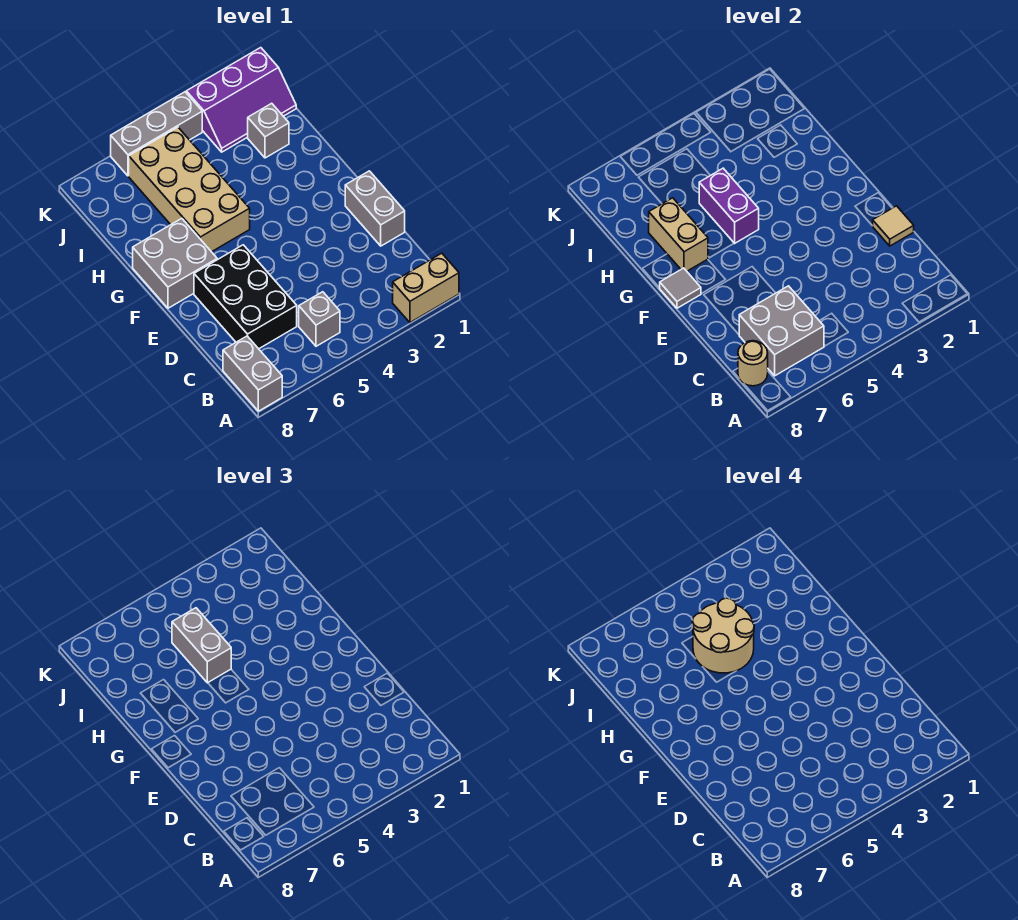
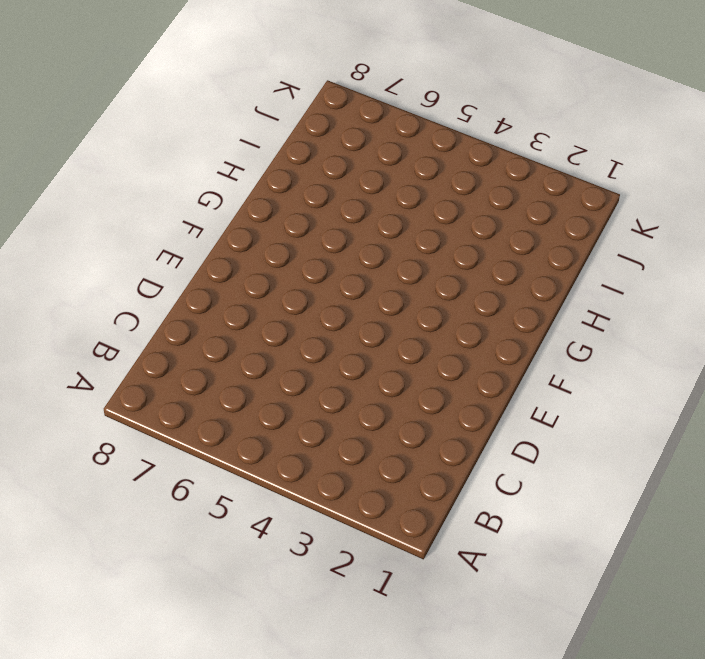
none -> tan brick A1:A2 level 1
none -> grey brick A8:B8 level 1
none -> grey brick B5 level 1

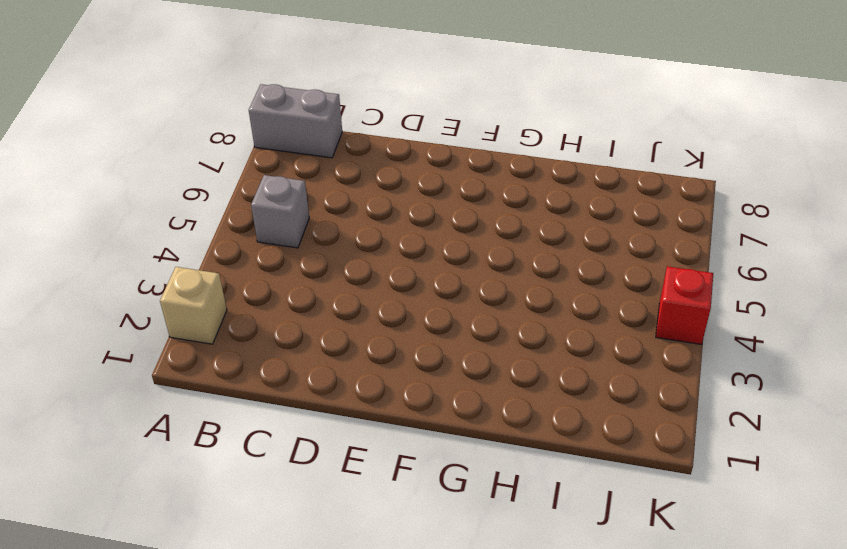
tan brick A2 level 1 -> tan brick A1:A2 level 1
red brick K4 level 1 -> grey brick K4:K6 level 1
none -> black brick C6:E7 level 1
none -> grey brick D1:E1 level 1
none -> grey brick F7:G8 level 1

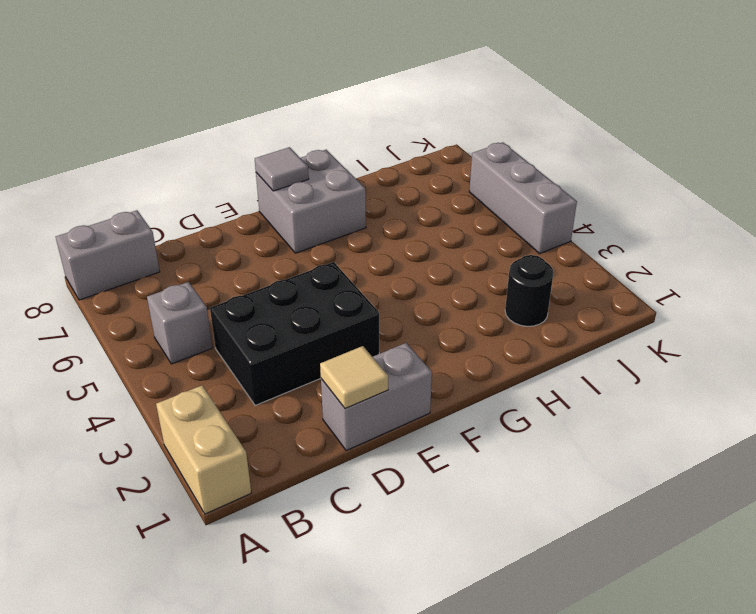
black brick C3:E4 level 1 -> black brick C6:E7 level 1
black round brick I2 level 1 -> grey brick I2 level 1
none -> tan brick G5:J6 level 1
none -> purple slope J1:K3 level 1 top K
none -> grey brick B6:C7 level 2

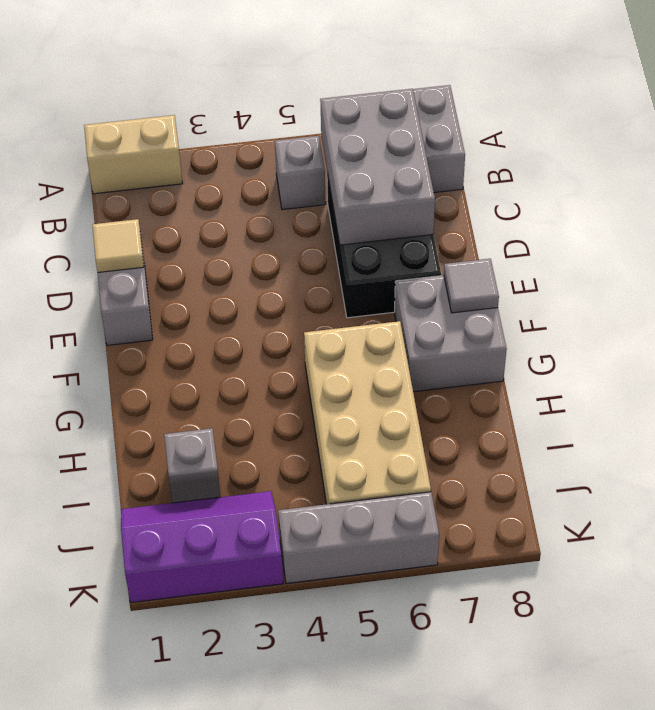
grey brick B6:D7 level 2 -> grey brick B6:C7 level 2
none -> tan round brick B8 level 2
none -> purple brick G5:H5 level 2
none -> tan brick G7:H7 level 2

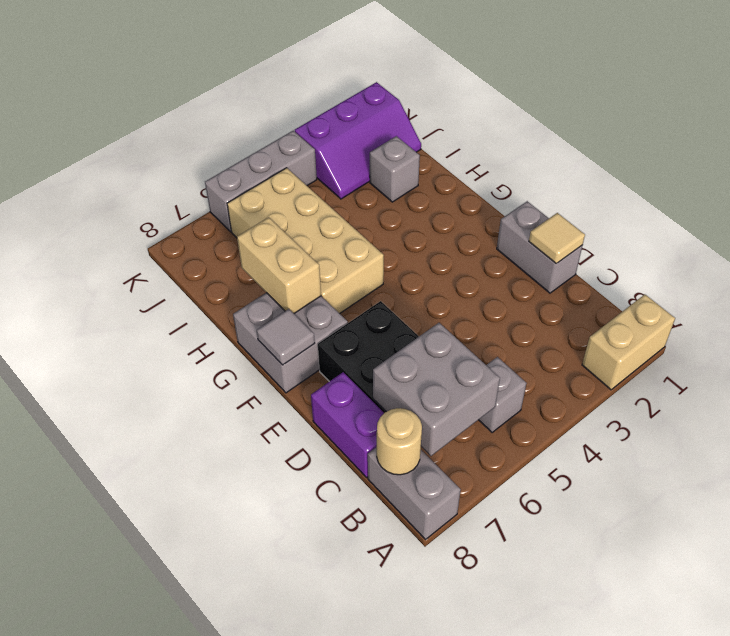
purple brick C8:D8 level 1 -> purple brick G5:H5 level 2
none -> grey brick H5:I5 level 3
none -> tan round brick H4:I5 level 4

